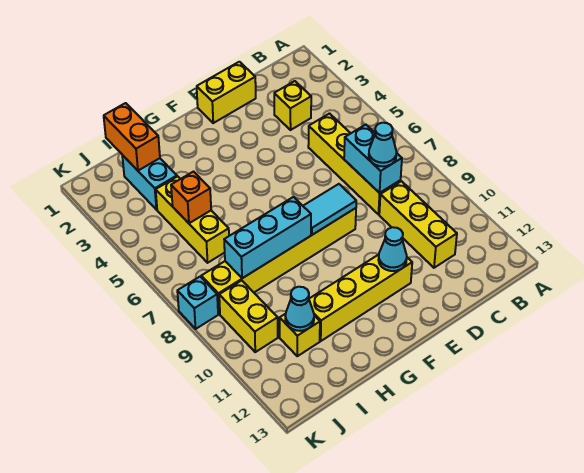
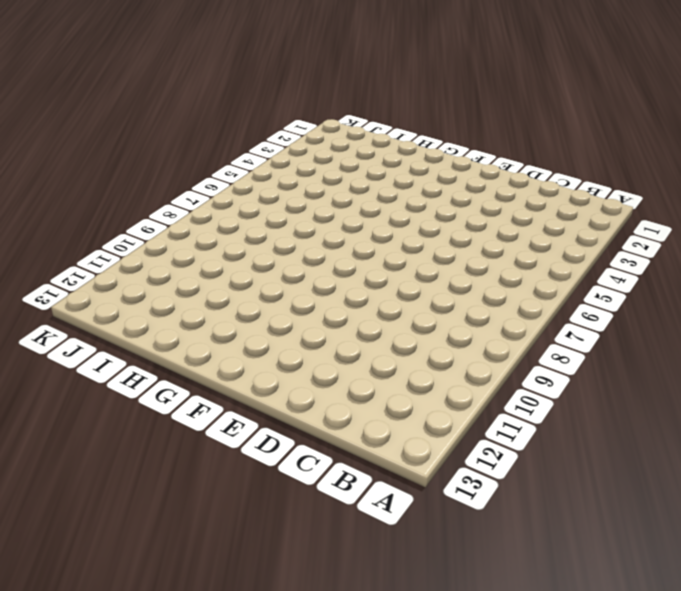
none -> yellow brick C3 level 1
none -> yellow brick C5:C8 level 1
none -> yellow brick C9:C11 level 1

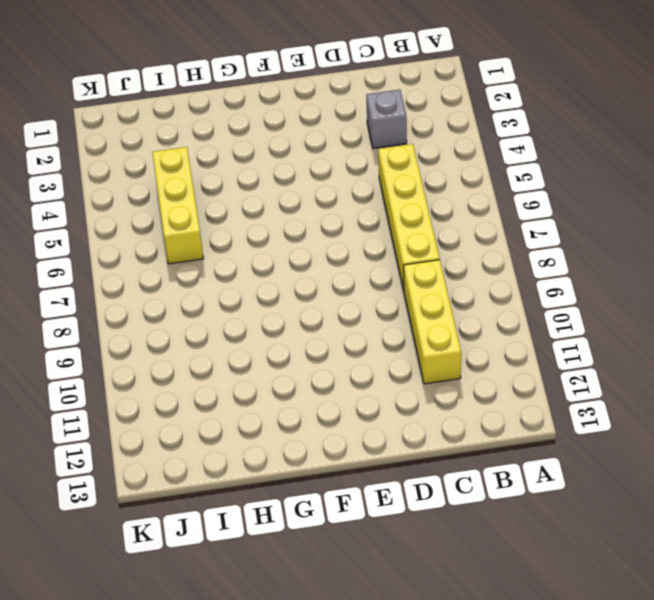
grey brick C3 level 1 -> yellow brick C3 level 1
none -> yellow brick D1:E1 level 1
none -> yellow brick E8:J8 level 1
none -> yellow brick E11:H11 level 1

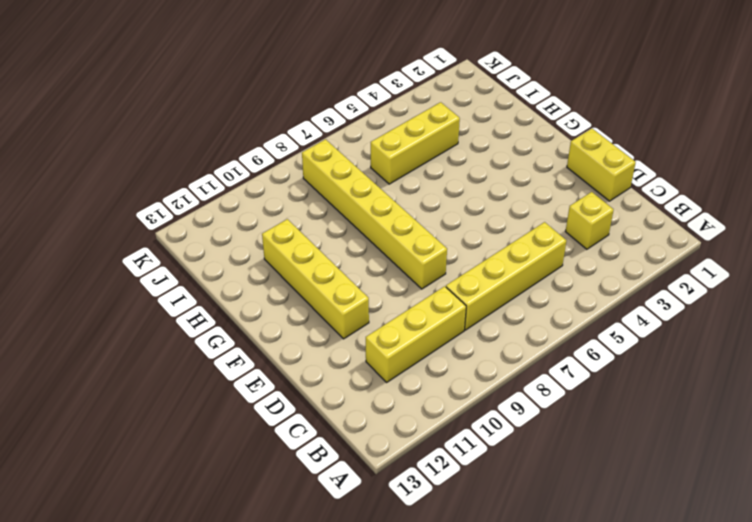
none -> cyan brick I2:I3 level 1
none -> yellow brick I11 level 1
none -> yellow brick J9:J10 level 1

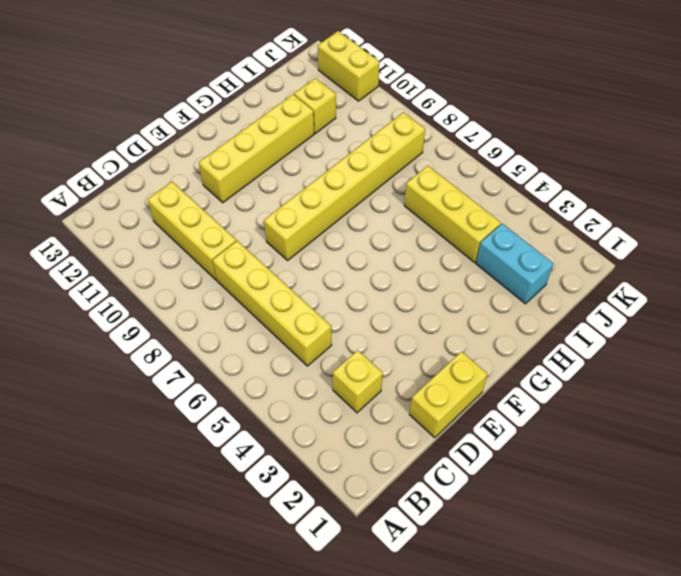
yellow brick K11:K12 level 1 -> yellow brick J9:J10 level 1
none -> cyan brick K8 level 1
none -> cyan brick C7:C8 level 2
none -> cyan tile E8:F8 level 2

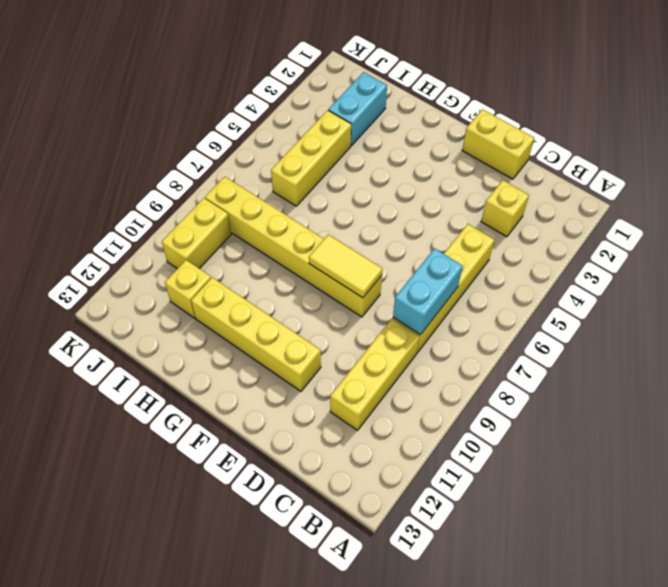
yellow tile E8:F8 level 2 -> cyan tile E8:F8 level 2
none -> cyan brick K8 level 1
none -> cyan cone E11 level 2
none -> cyan brick G8:I8 level 2

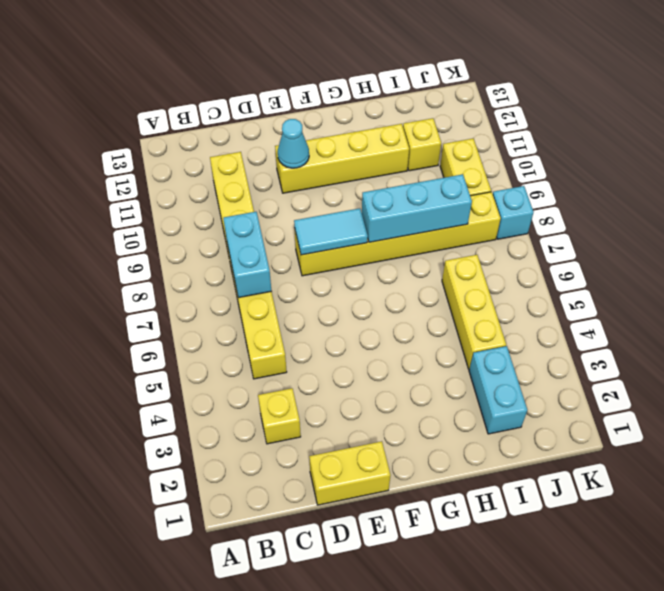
none -> orange brick I1:I2 level 2
none -> orange brick I5 level 2
none -> cyan cone I11 level 2

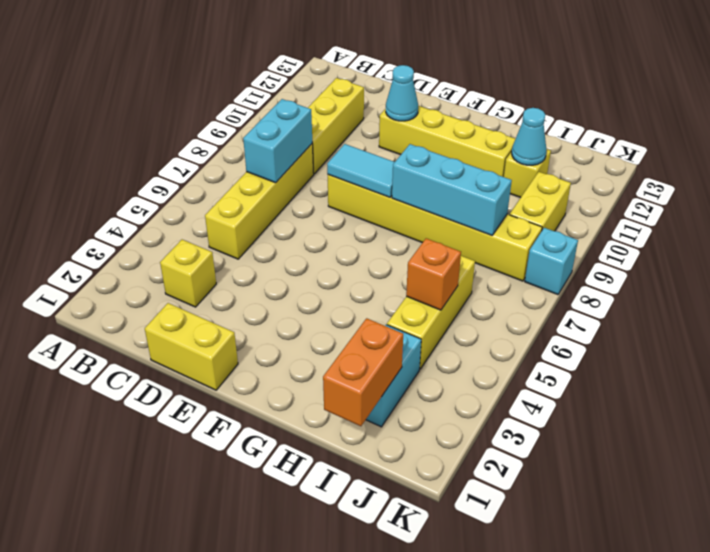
none -> cyan cone C8 level 3

